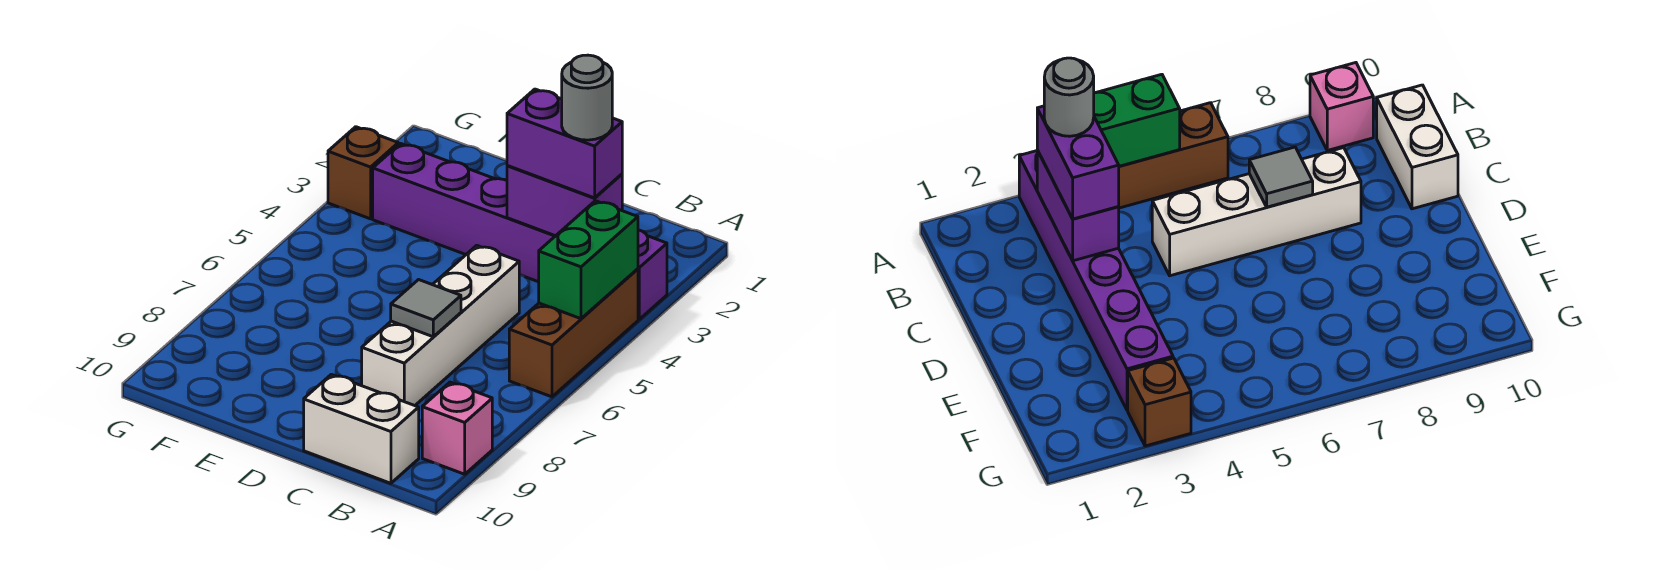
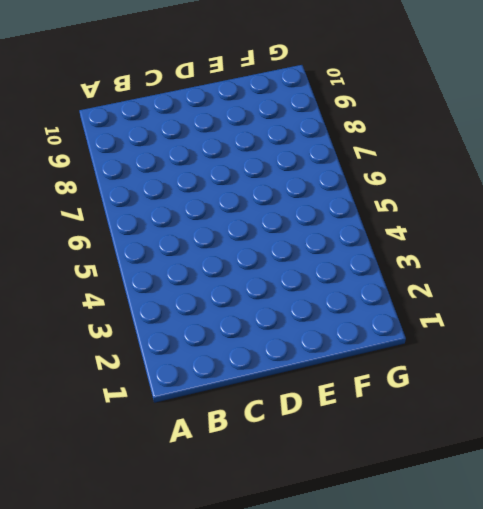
none -> purple brick A3:F3 level 1
none -> brown brick A4:A6 level 1

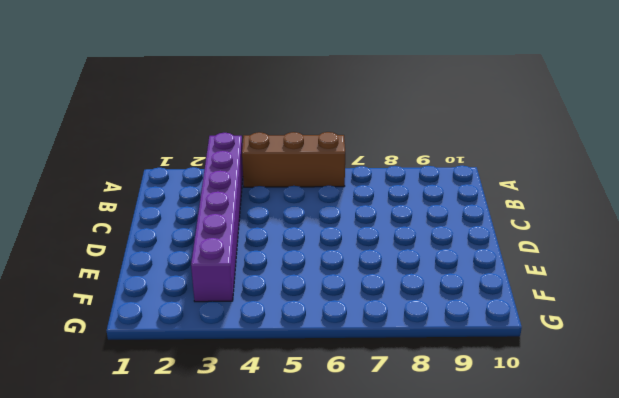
none -> pink brick A9 level 1
none -> white brick B10:C10 level 1

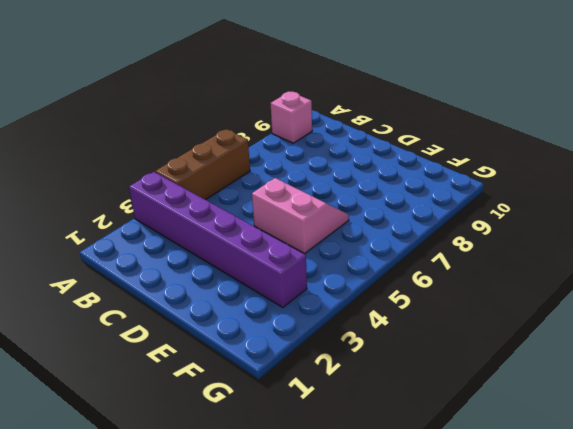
pink slope D5:E6 level 1 top 5 -> none
none -> white brick B10:C10 level 1
none -> white brick C5:C8 level 1

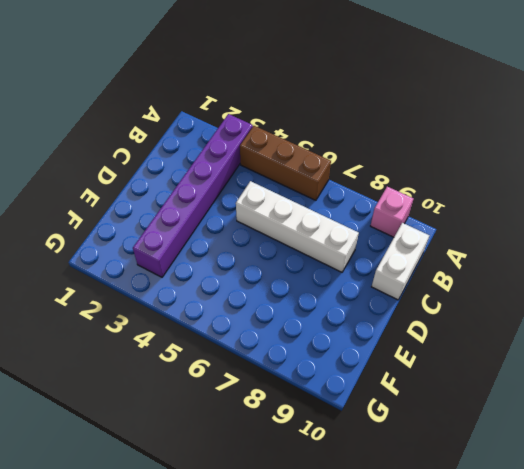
none -> brown brick G3 level 1
none -> green brick A4:A5 level 2

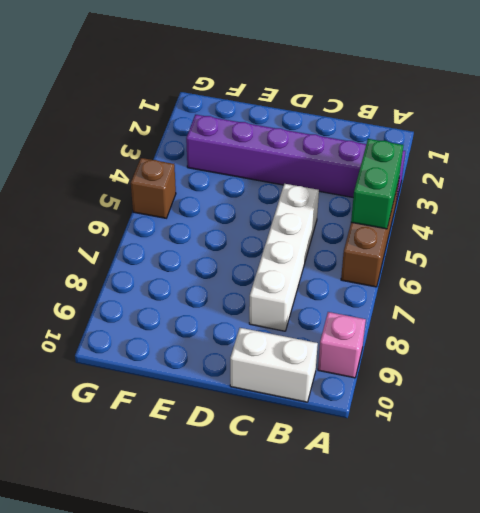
brown brick G5 level 1 -> brown brick G3 level 1
none -> purple brick B3:C3 level 2
none -> grey tile C7 level 2

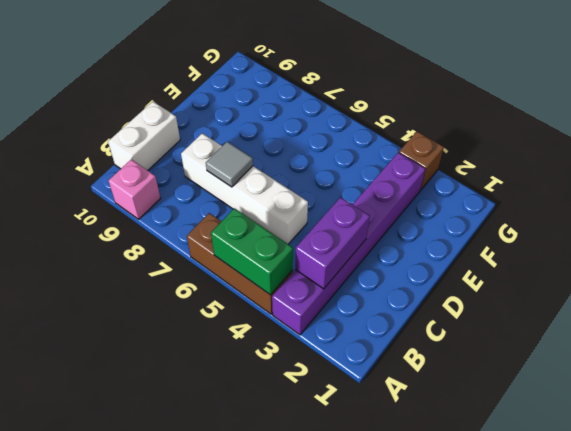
none -> purple brick B3:C3 level 3
none -> grey round brick B3 level 4

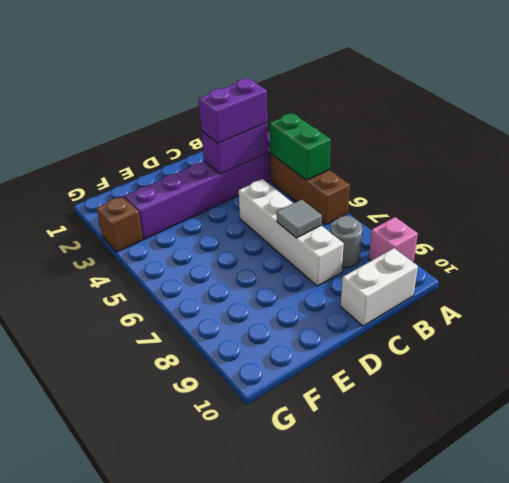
grey round brick B8 level 1 -> grey round brick B3 level 4

